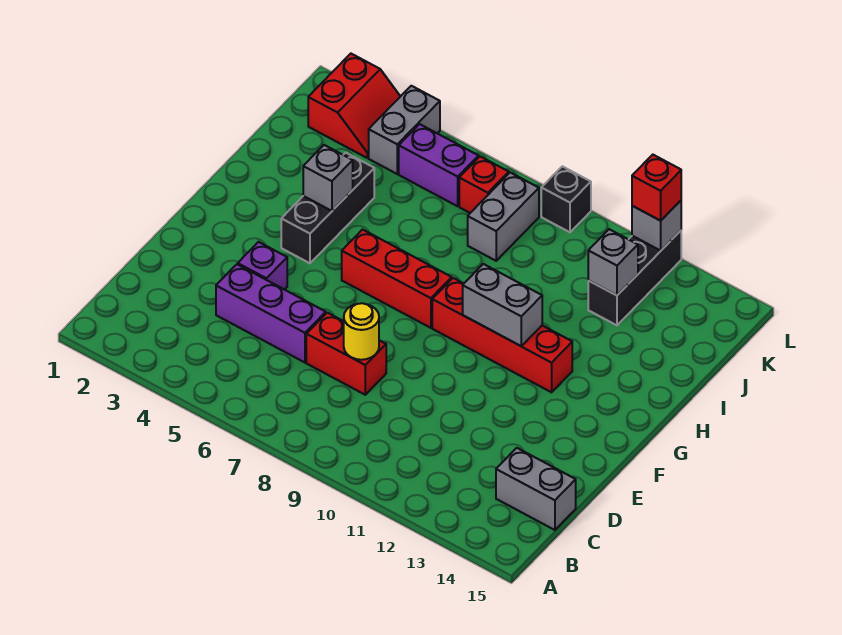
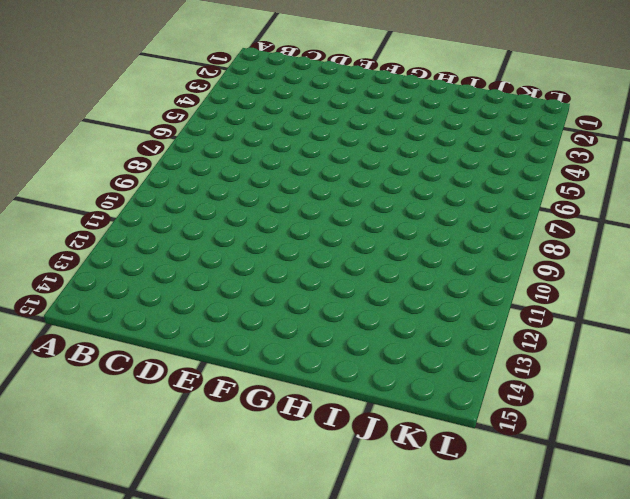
none -> grey brick C14:C15 level 1
none -> purple brick D4:D6 level 1
none -> red brick D7:D8 level 1

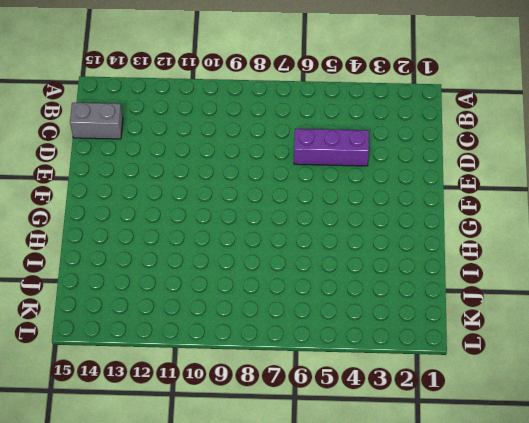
none -> red brick D7:D8 level 1
none -> purple brick E4 level 1
none -> black brick G4:I4 level 1

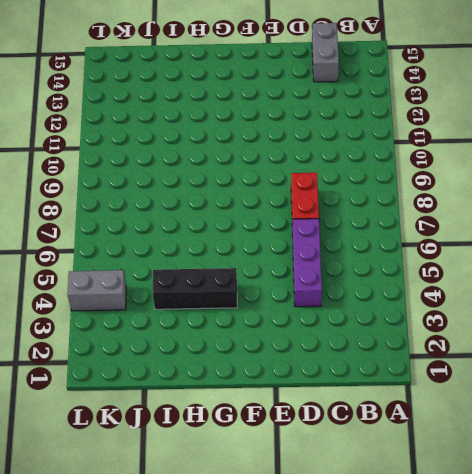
none -> purple brick E4 level 1
none -> red brick G6:G8 level 1
none -> red brick G9:G12 level 1

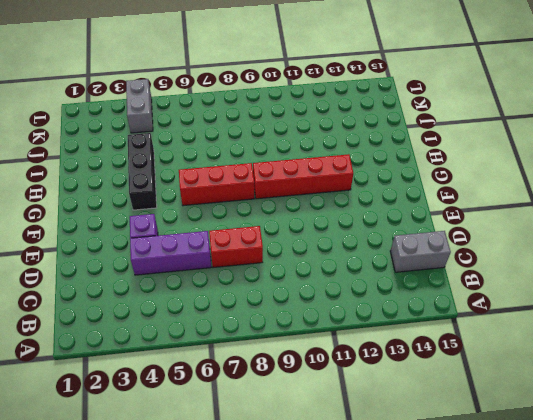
none -> grey brick J8:K8 level 1
none -> black brick J12:L12 level 1
none -> red slope K2:L3 level 1 top 2

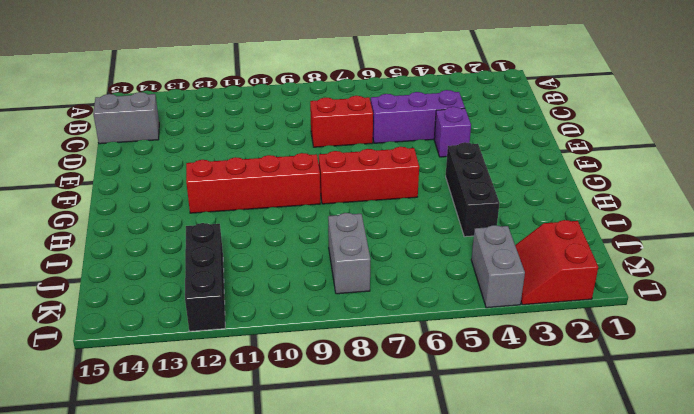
none -> purple brick K5:K6 level 1
none -> red brick K7 level 1
none -> black brick L9 level 1

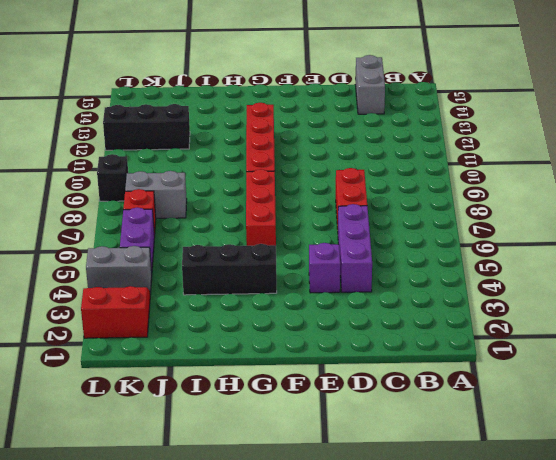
none -> yellow round brick D8 level 2
none -> grey brick G10:G11 level 2
none -> grey brick H4 level 2

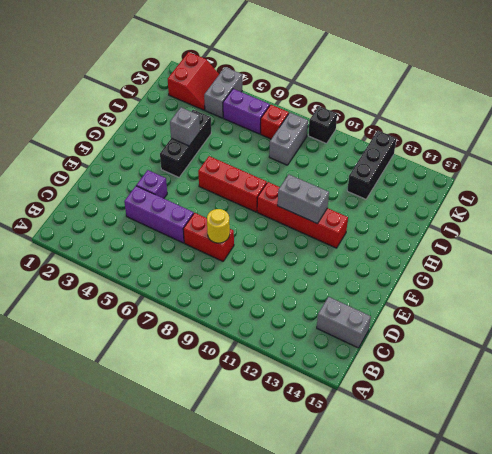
none -> grey brick J12 level 2
none -> grey brick L12 level 2
none -> red brick L12 level 3

